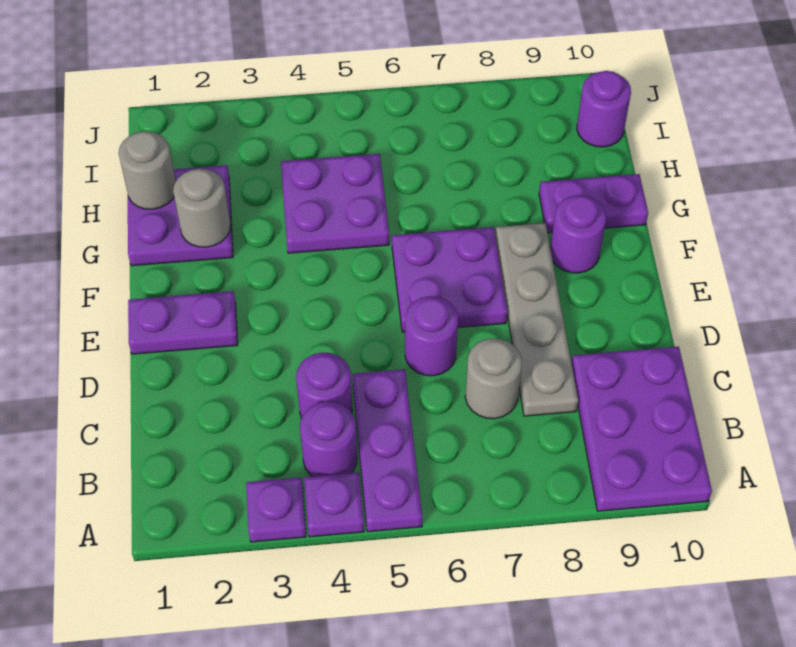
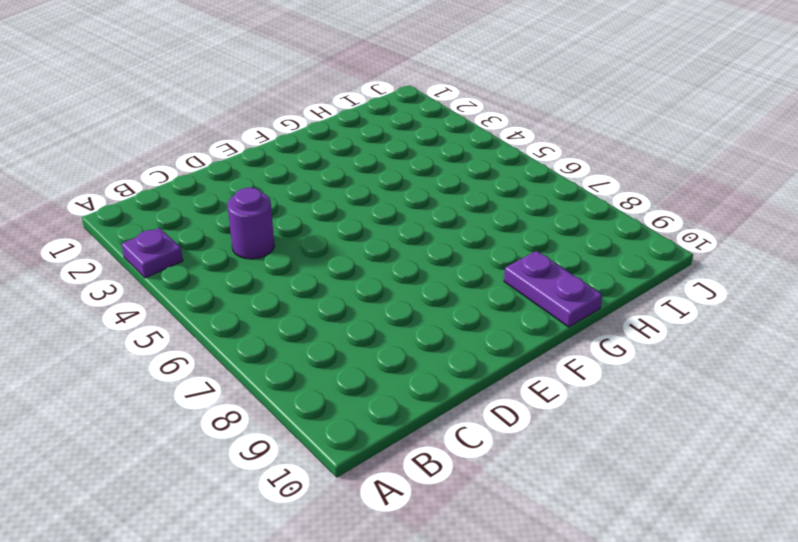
none -> purple plate A4 level 1
none -> purple plate A5:C5 level 1
none -> purple plate A9:C10 level 1

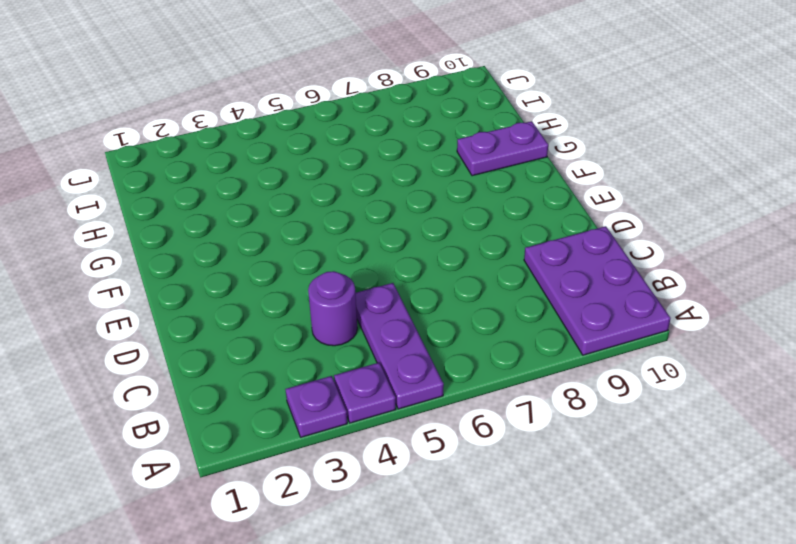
none -> purple round brick B4 level 1
none -> grey round brick C7 level 1
none -> grey plate C8:F8 level 1

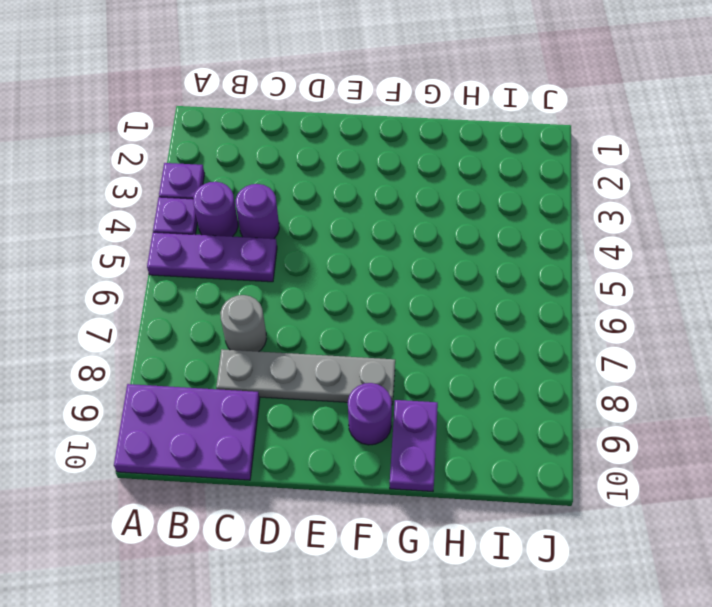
none -> purple round brick D6 level 1
none -> purple plate E1:E2 level 1
none -> purple plate E6:F7 level 1

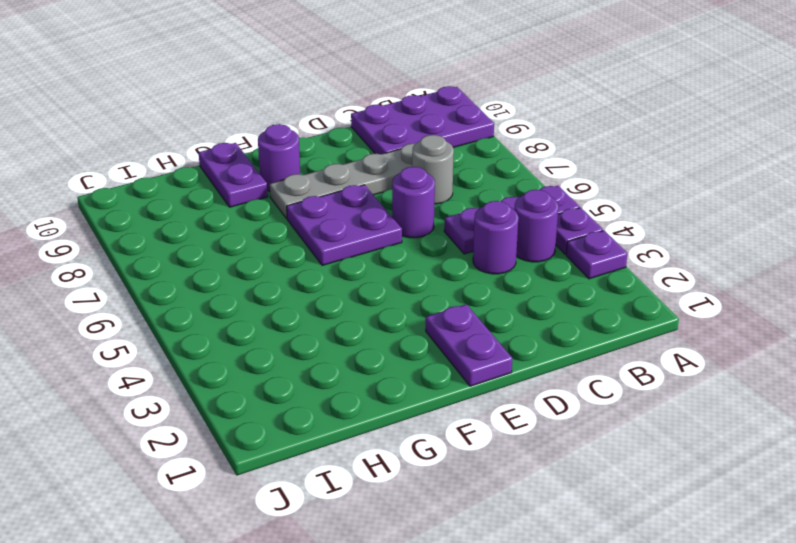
none -> purple plate G1:H2 level 1
none -> purple plate G4:H5 level 1
none -> purple round brick I10 level 1

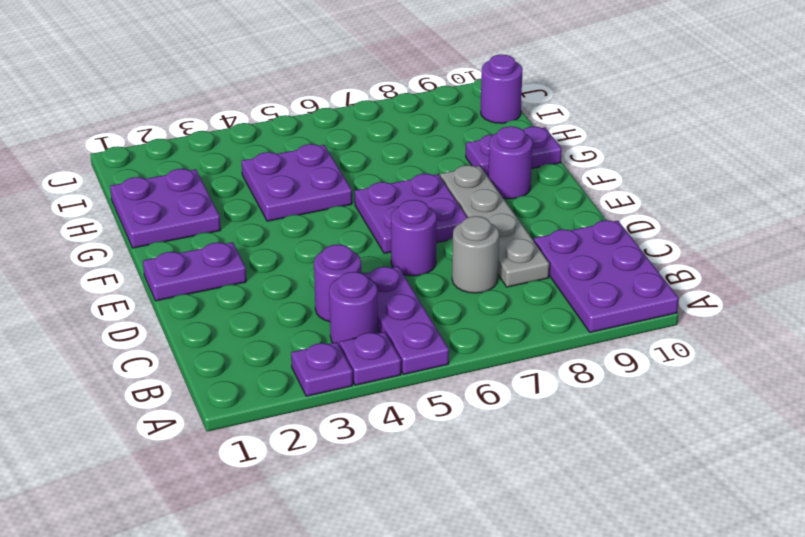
none -> grey round brick G2 level 2
none -> grey round brick H1 level 2

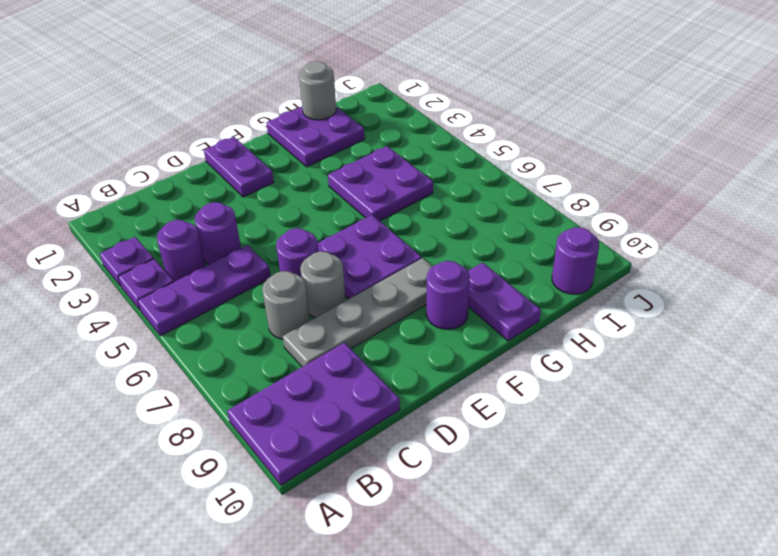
grey round brick D7 level 1 -> grey round brick G2 level 2

